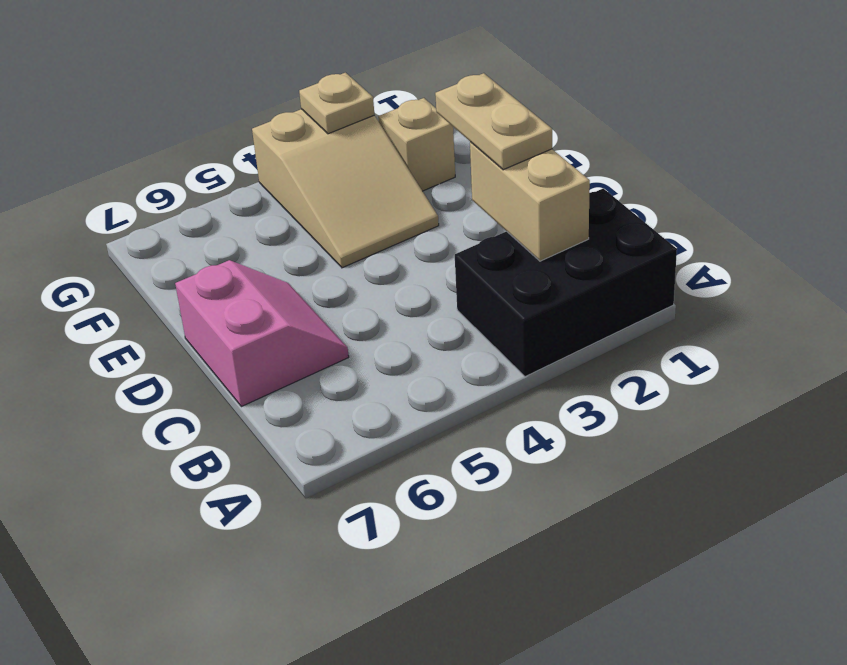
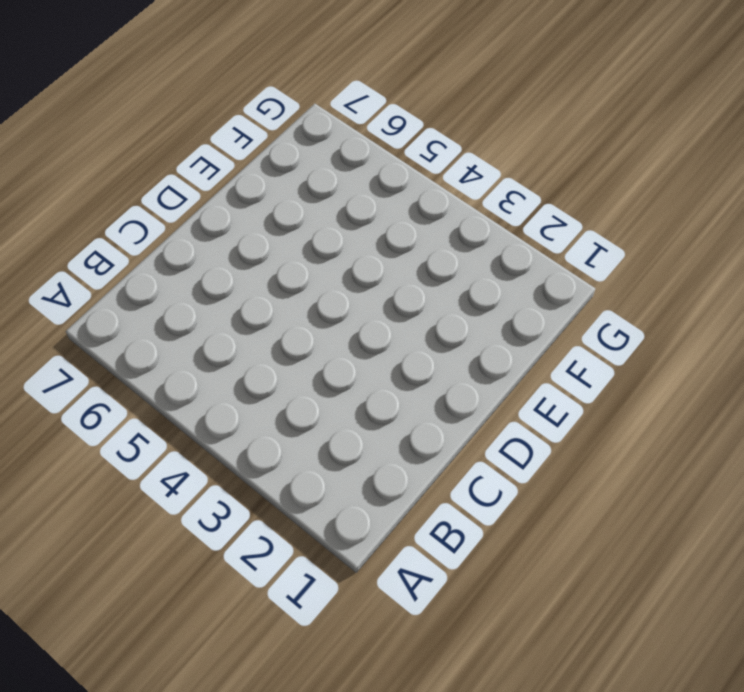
none -> black brick A1:B3 level 1
none -> pink slope C6:D7 level 1 top 7

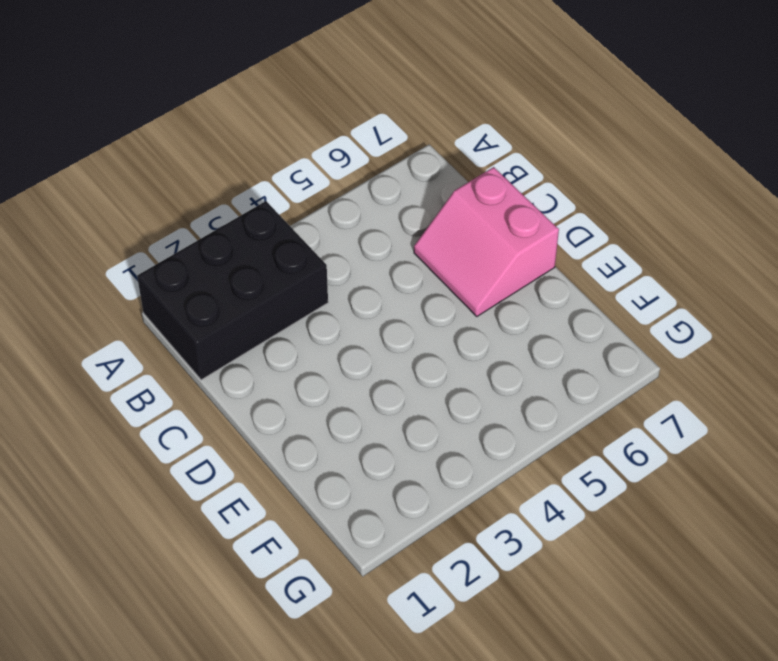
none -> tan slope E3:G4 level 1 top G
none -> tan brick F2 level 1

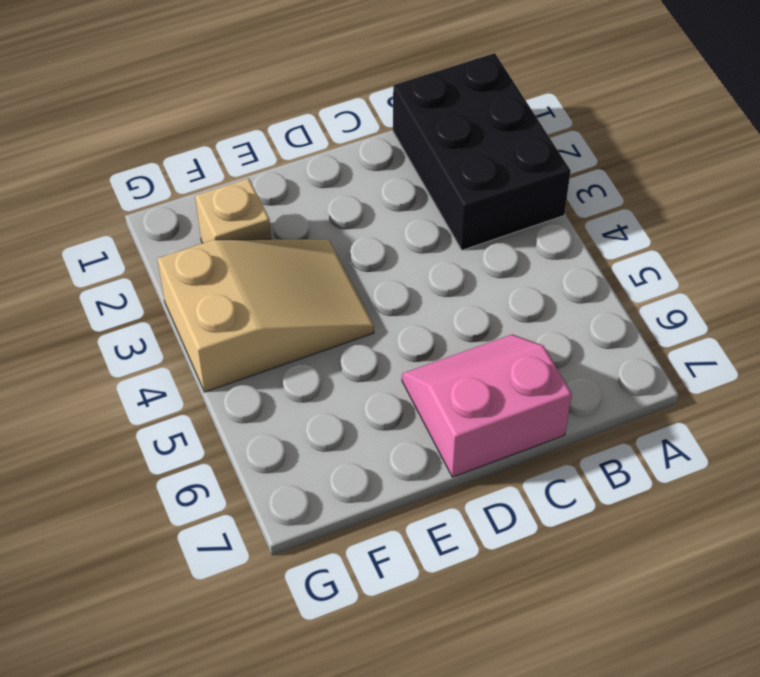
none -> tan brick B2:C2 level 2
none -> tan plate G3 level 2

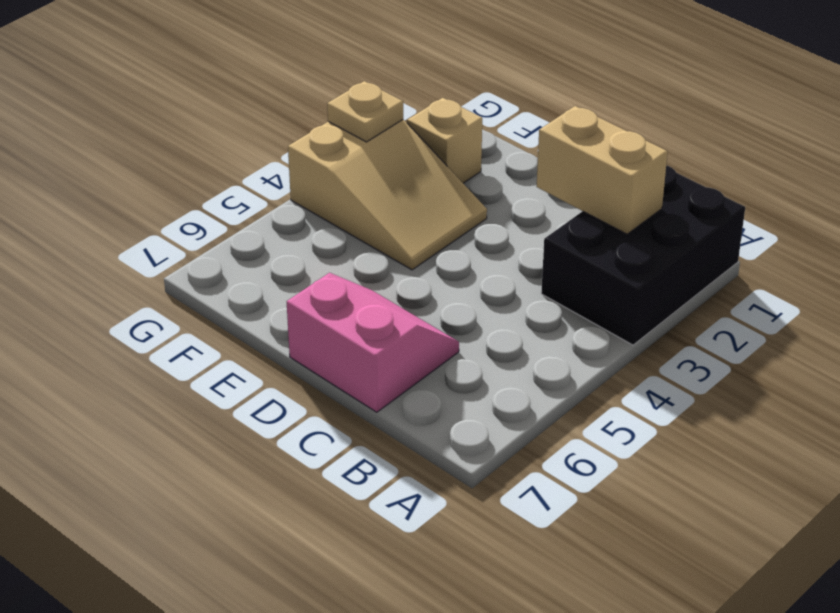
none -> tan plate C2:D2 level 3

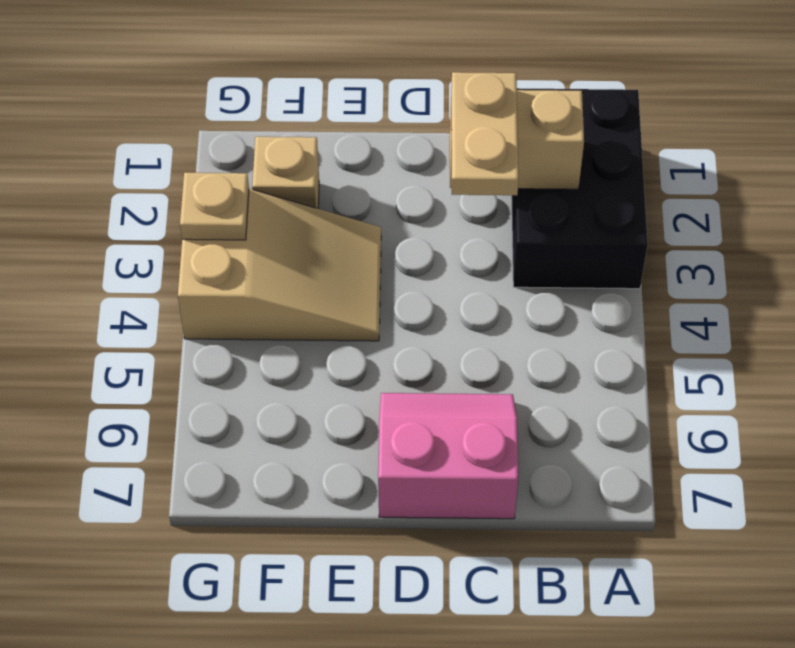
tan plate C2:C3 level 3 -> tan plate C2:D2 level 3

